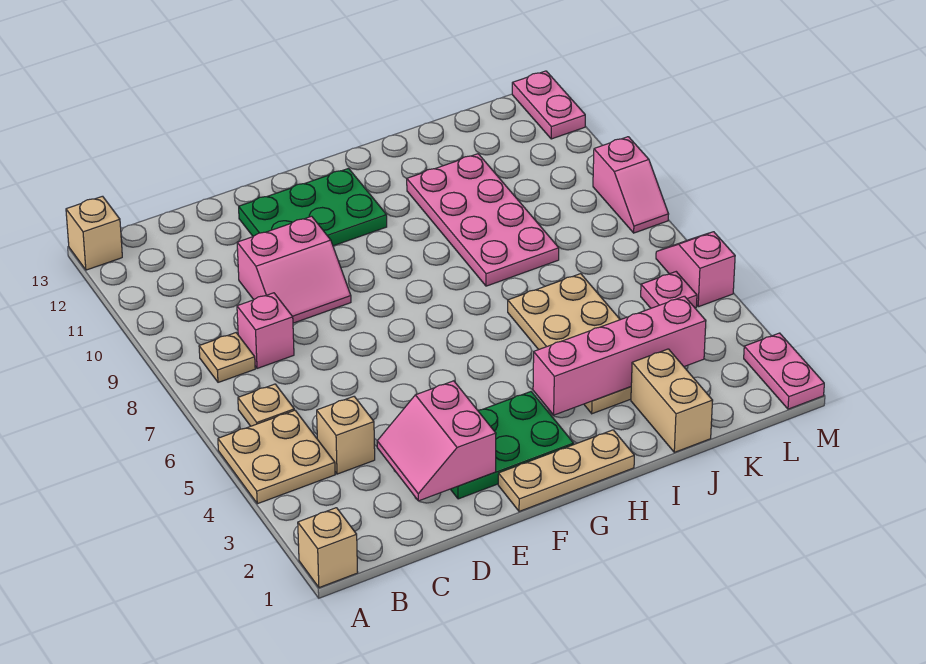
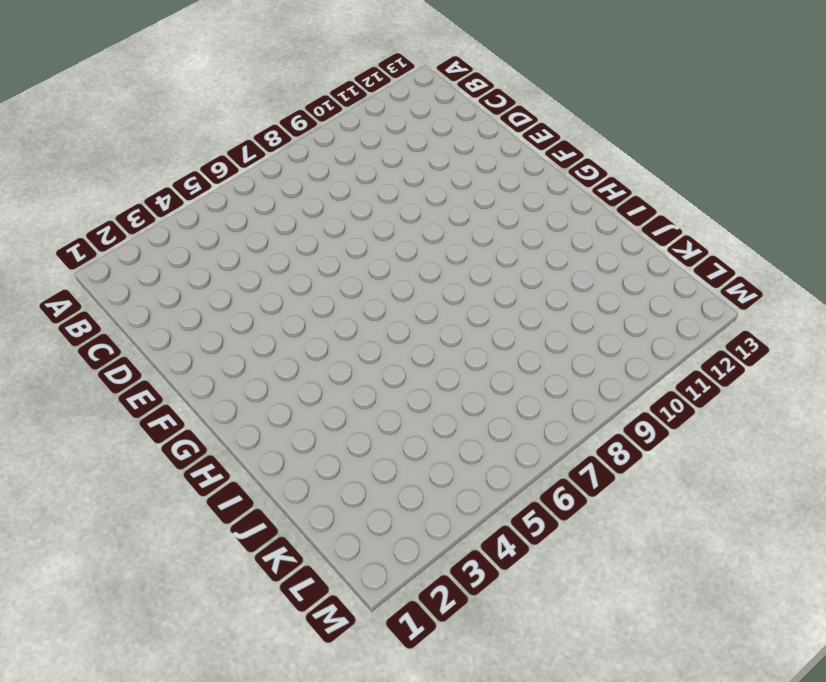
none -> tan brick A1 level 1
none -> tan plate A4:B5 level 1
none -> tan brick A13 level 1

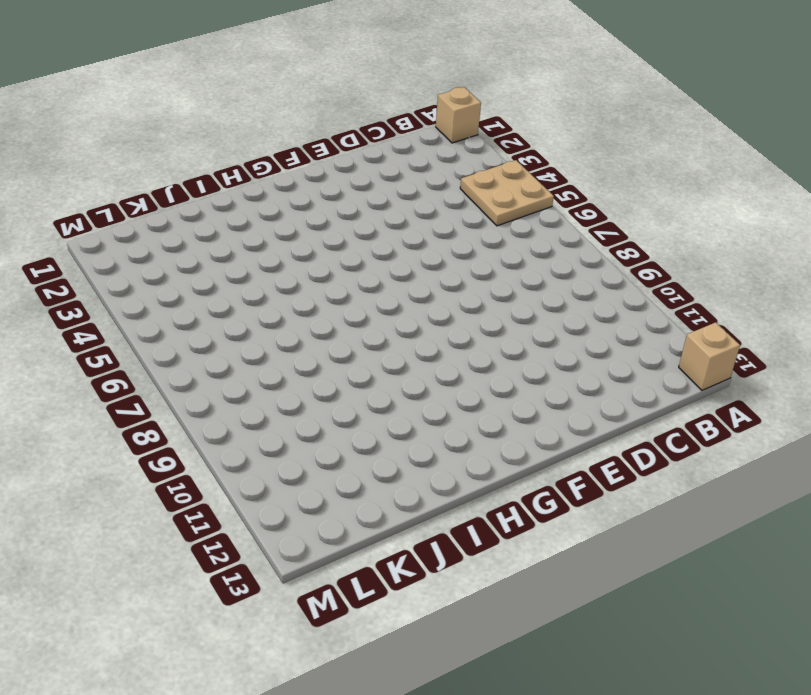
none -> tan plate B6 level 1
none -> tan plate B8 level 1
none -> tan brick C4 level 1

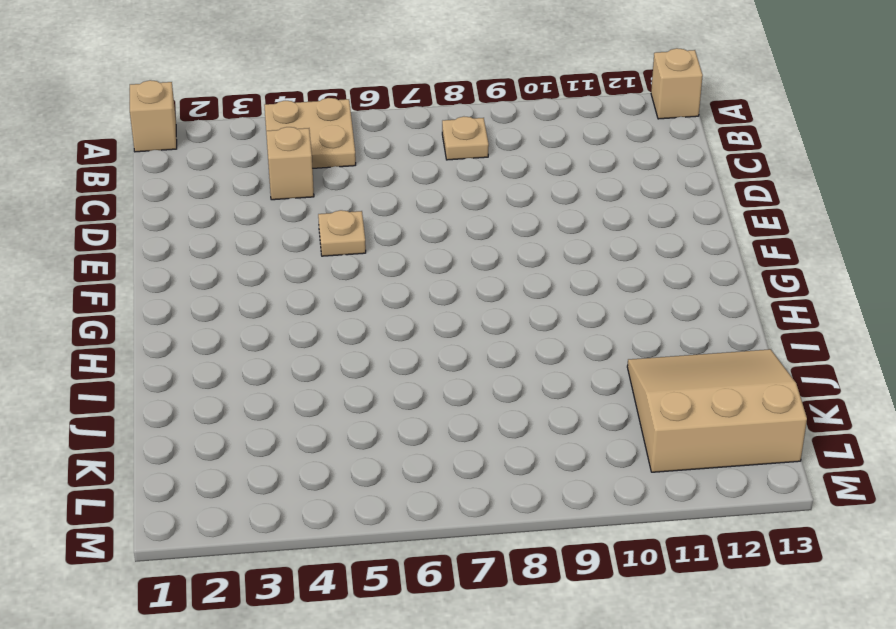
tan plate E5 level 1 -> tan plate B6 level 1
tan slope J11:L13 level 1 top L -> pink plate I8:J11 level 1
none -> pink brick C8 level 1
none -> pink slope D9:E10 level 1 top 10
none -> green plate E2:G3 level 1

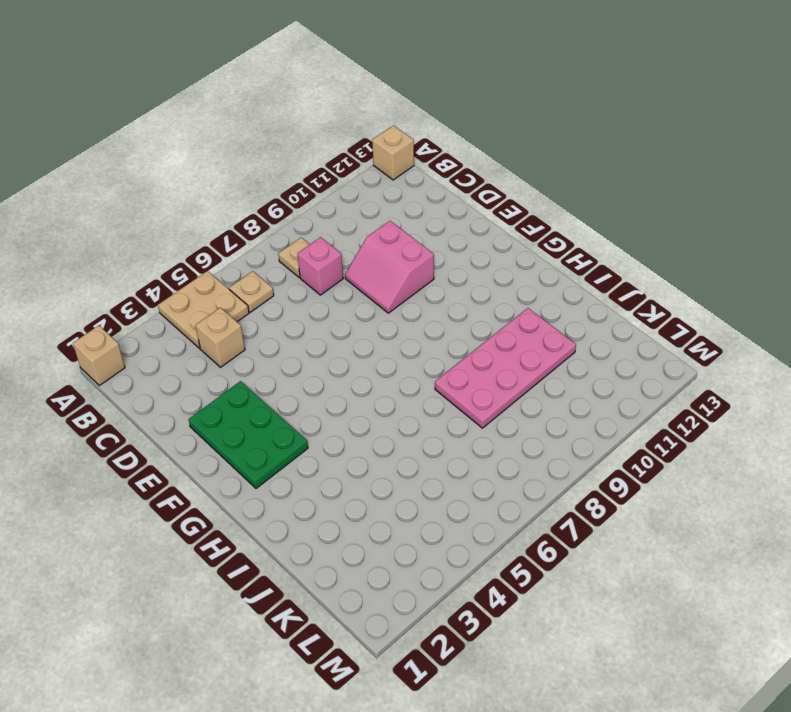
none -> green plate E11:G12 level 1
none -> tan plate F1:H1 level 1
none -> tan plate I3:J6 level 1

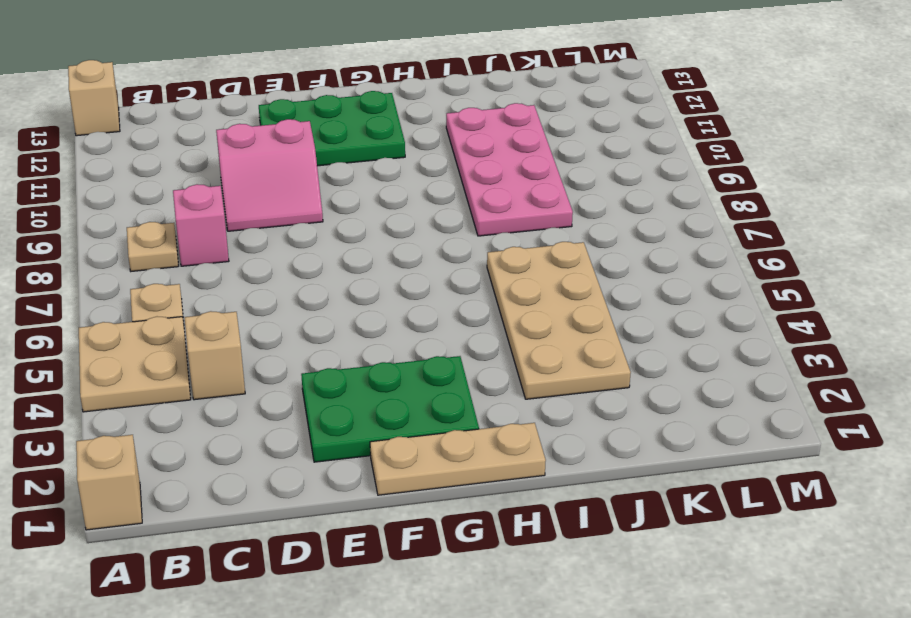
none -> tan brick J1:J2 level 1
none -> pink plate L5 level 1
none -> pink plate M1:M2 level 1

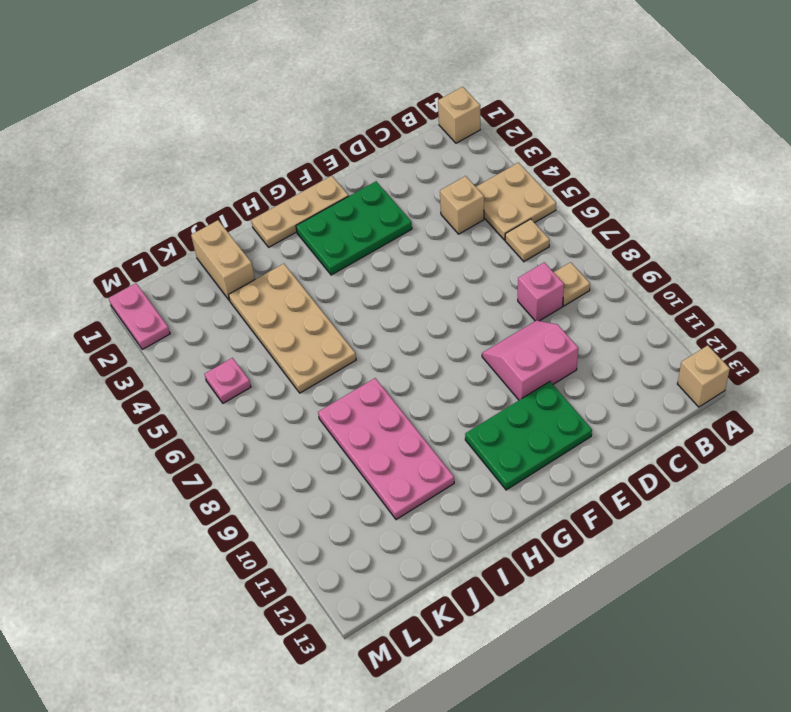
none -> pink slope M5:M6 level 1 top 5
none -> pink slope M8:M9 level 1 top 9
none -> pink plate M12:M13 level 1

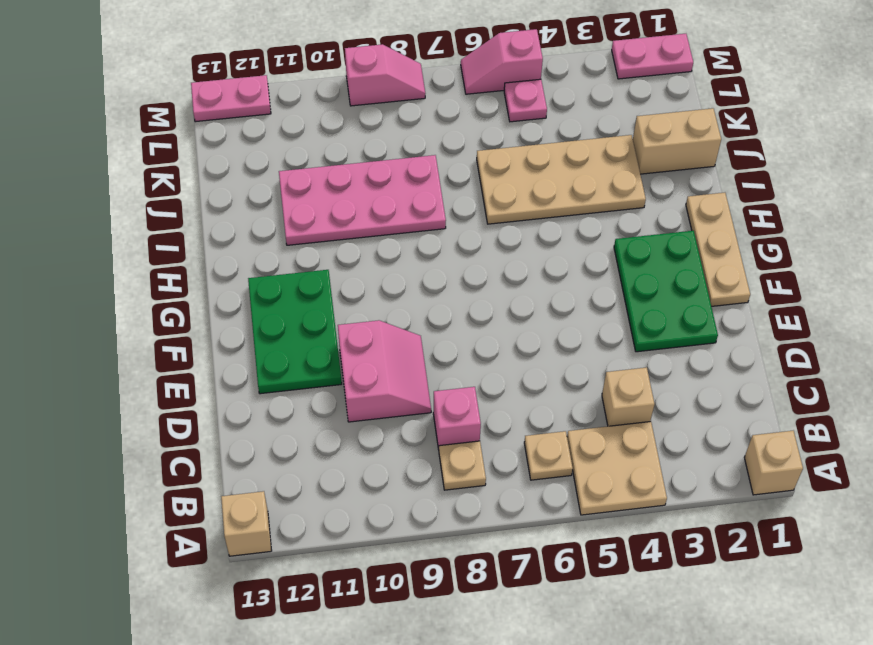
none -> pink slope D2:E3 level 2 top E
none -> pink brick H3:K3 level 2

